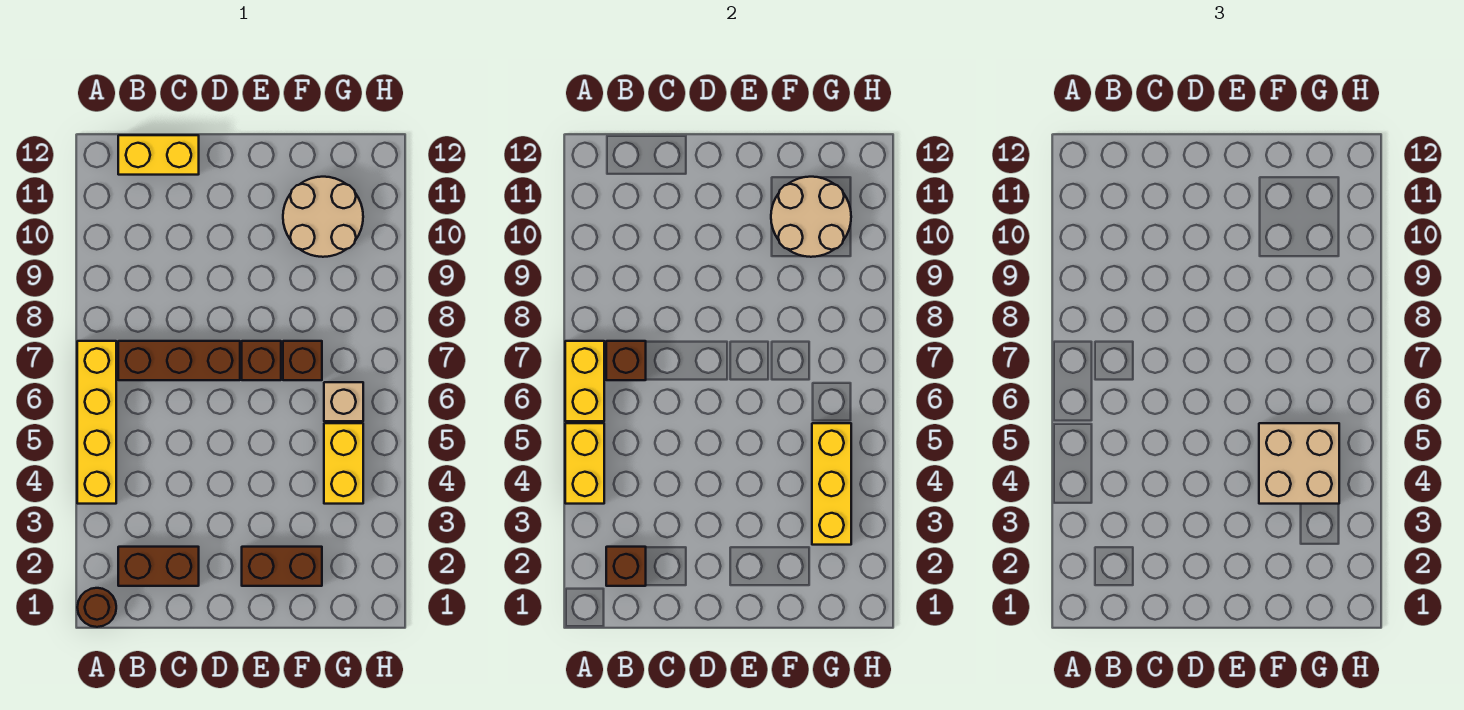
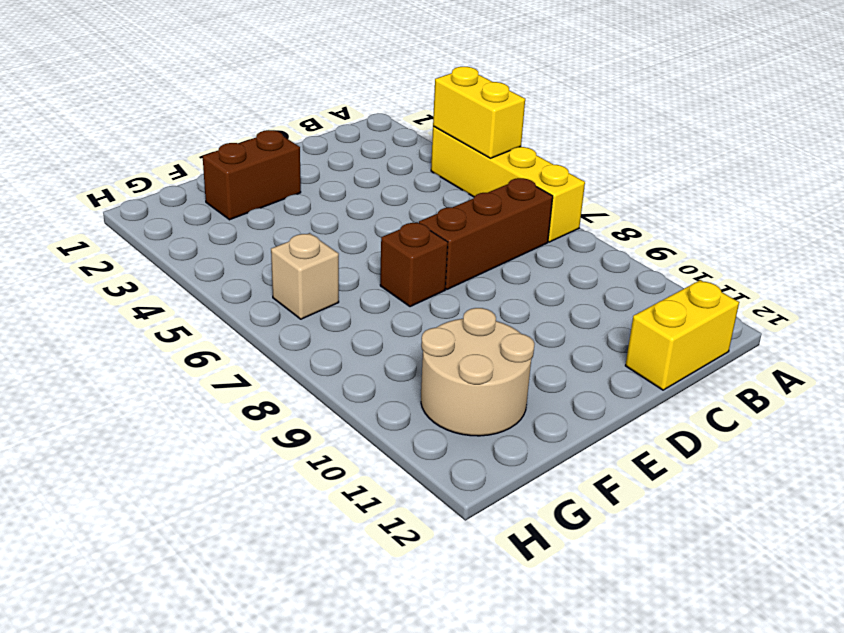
none -> brown round brick A1 level 1
none -> brown brick B2:C2 level 1
none -> brown brick F7 level 1

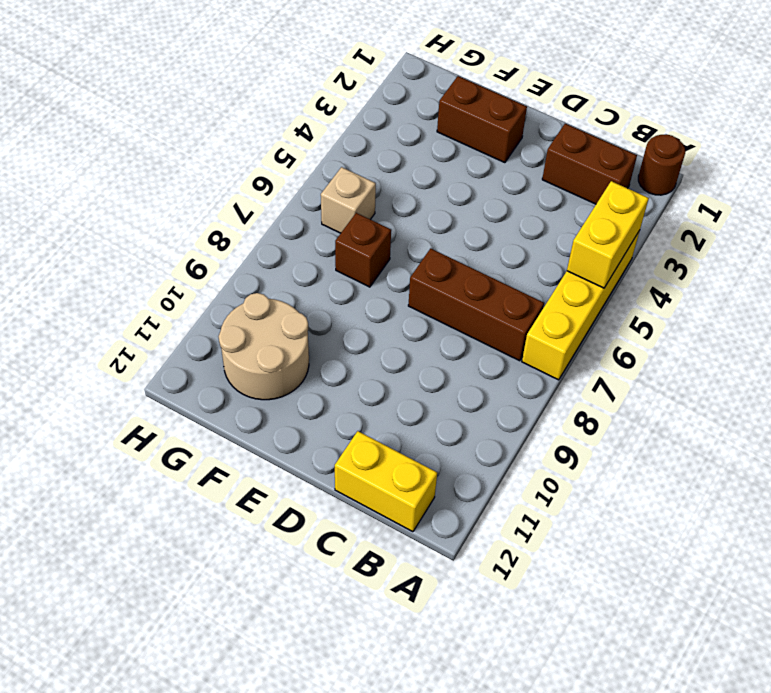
none -> brown brick E7 level 1
none -> yellow brick G4:G5 level 1
none -> yellow brick A6:A7 level 2

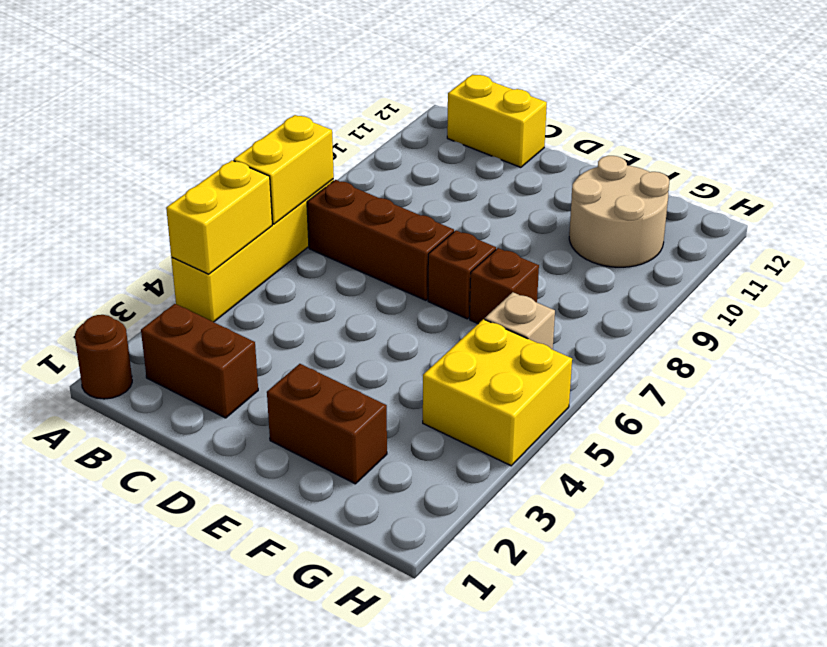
yellow brick G4:H5 level 1 -> yellow brick G4:G5 level 1
none -> brown brick B2 level 2
none -> brown brick B7 level 2
none -> tan round brick F10:G11 level 2

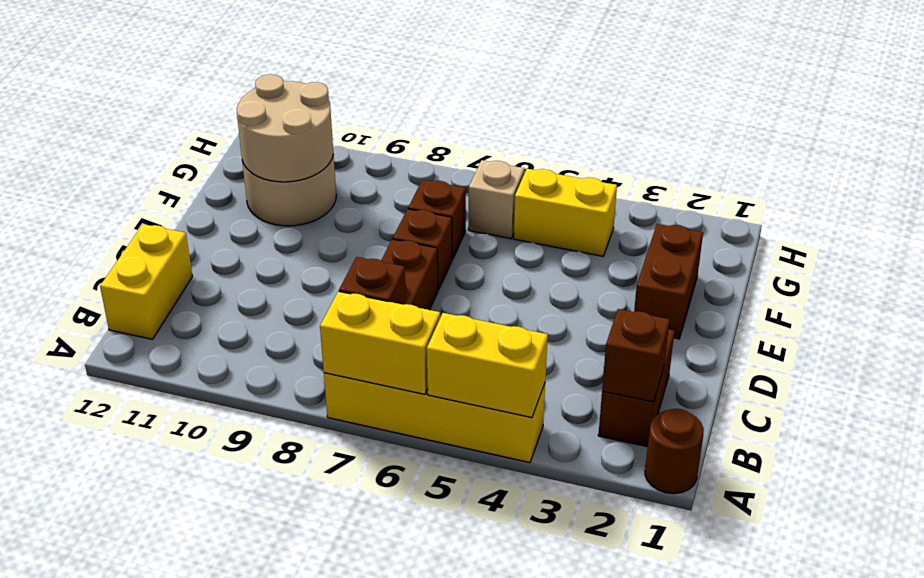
none -> yellow brick G3:G5 level 2
none -> tan brick F4:G5 level 3

